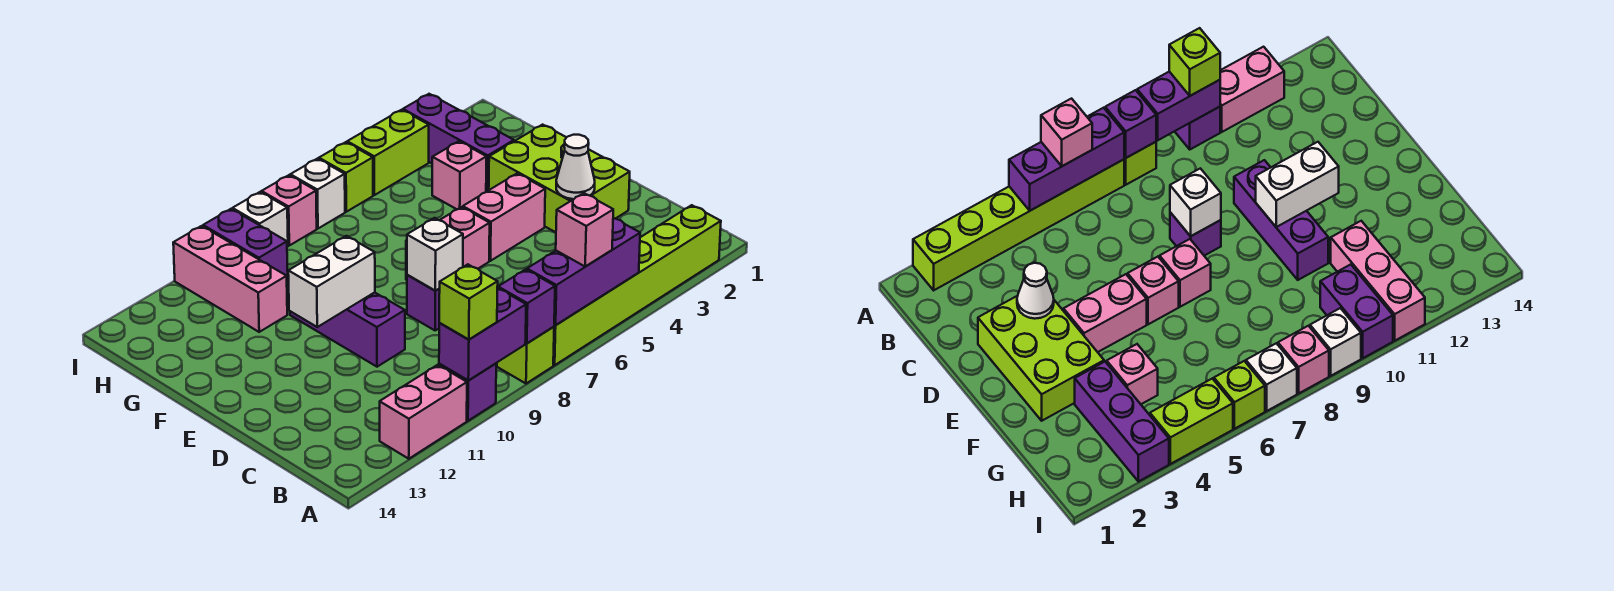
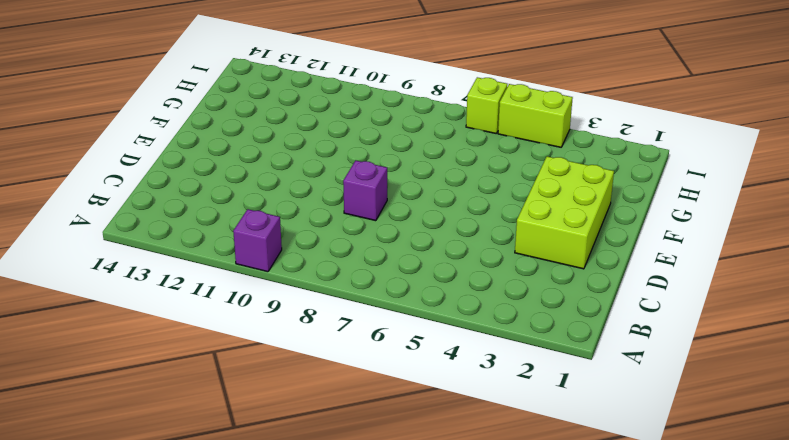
none -> lime brick A2:A7 level 1
none -> lime brick A8 level 1
none -> pink brick A11:A12 level 1

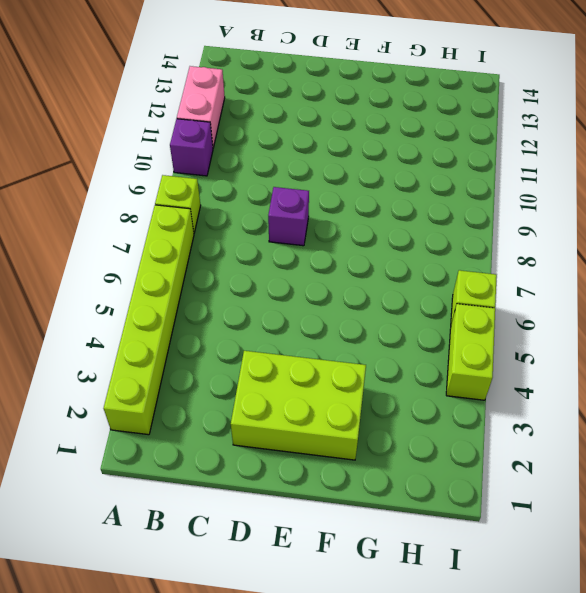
none -> purple brick D10:F10 level 1
none -> pink brick E4:E5 level 1
none -> pink brick E6 level 1

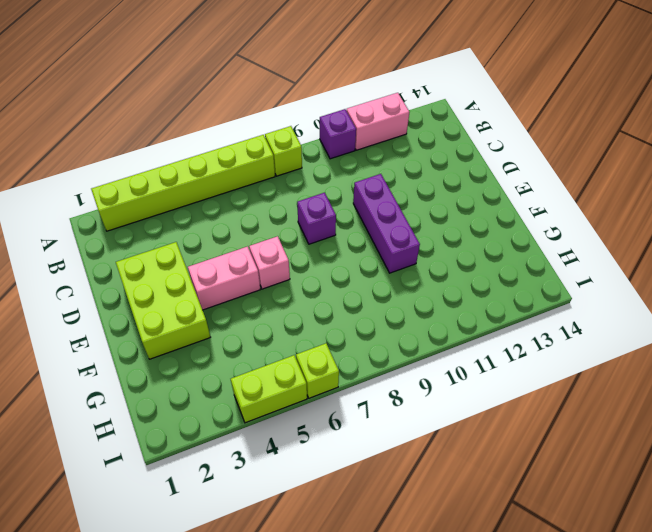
none -> pink brick E7 level 1
none -> purple brick G3:I3 level 1
none -> pink brick G4 level 1

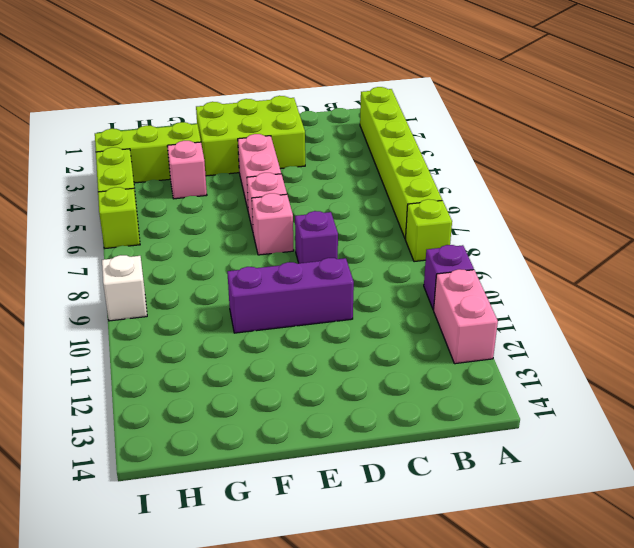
lime brick G3:I3 level 1 -> purple brick G3:I3 level 1
none -> pink brick G11:I11 level 1
none -> purple brick H10:I10 level 1
none -> white brick I7 level 1

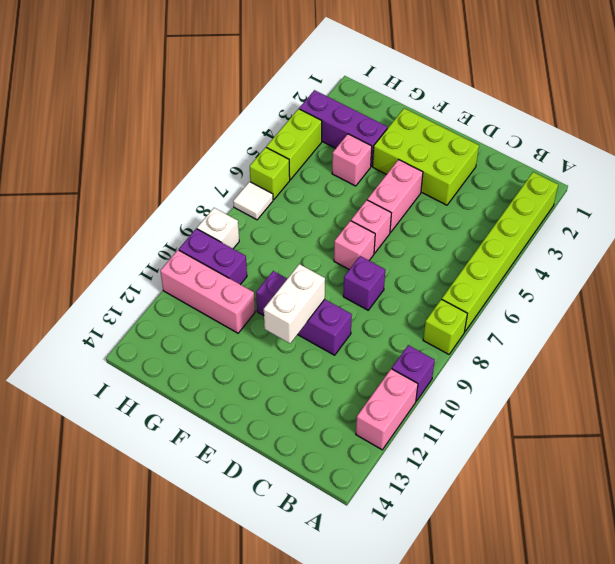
white tile I7 level 1 -> white brick I7 level 1
none -> pink brick I8 level 1
none -> purple brick A5:A7 level 2
none -> purple brick A8 level 2

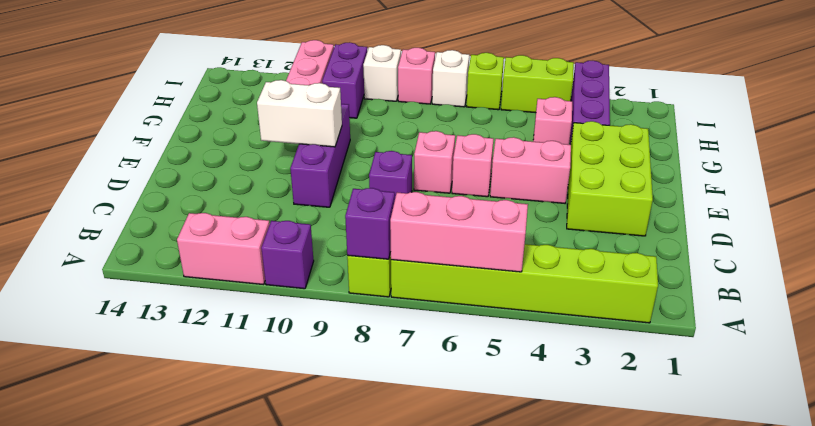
pink brick A5:A7 level 2 -> purple brick A5:A7 level 2
none -> purple brick A9:A10 level 2
none -> white cone D3 level 2
none -> white brick D8 level 2

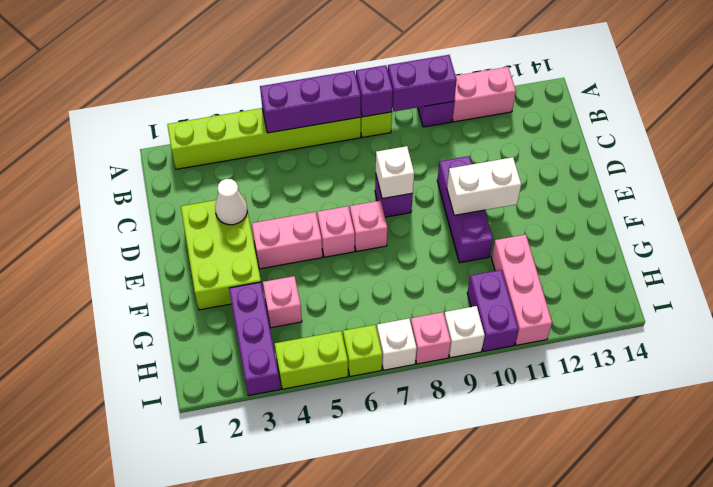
none -> pink brick A6 level 3
none -> lime brick A10 level 3

